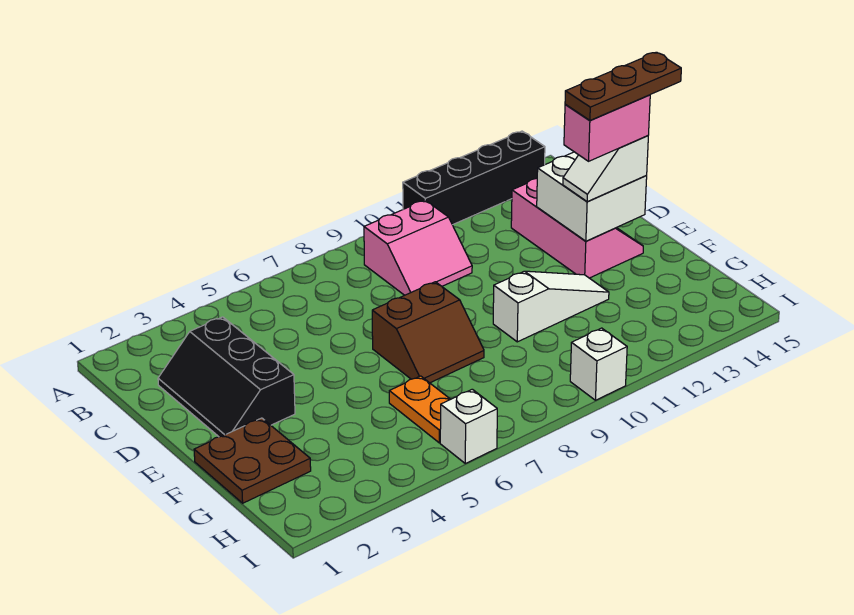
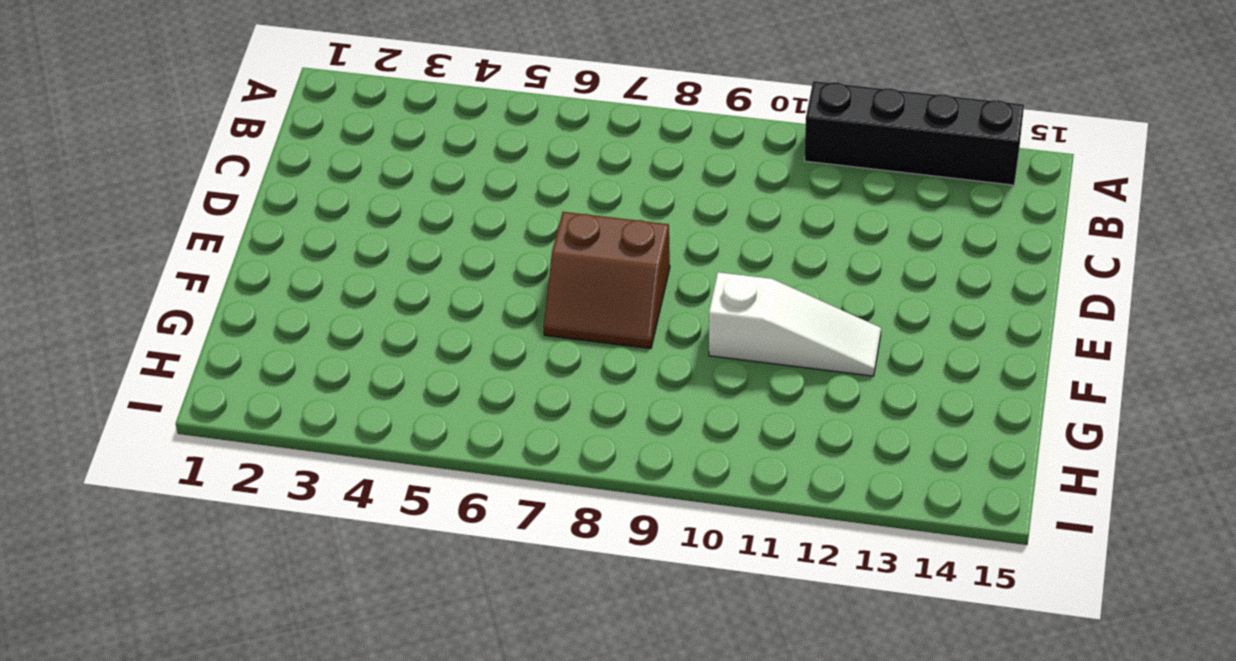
none -> pink slope B9:C10 level 1 top B
none -> black slope C2:E3 level 1 top 3
none -> pink slope C13:E14 level 1 top 13

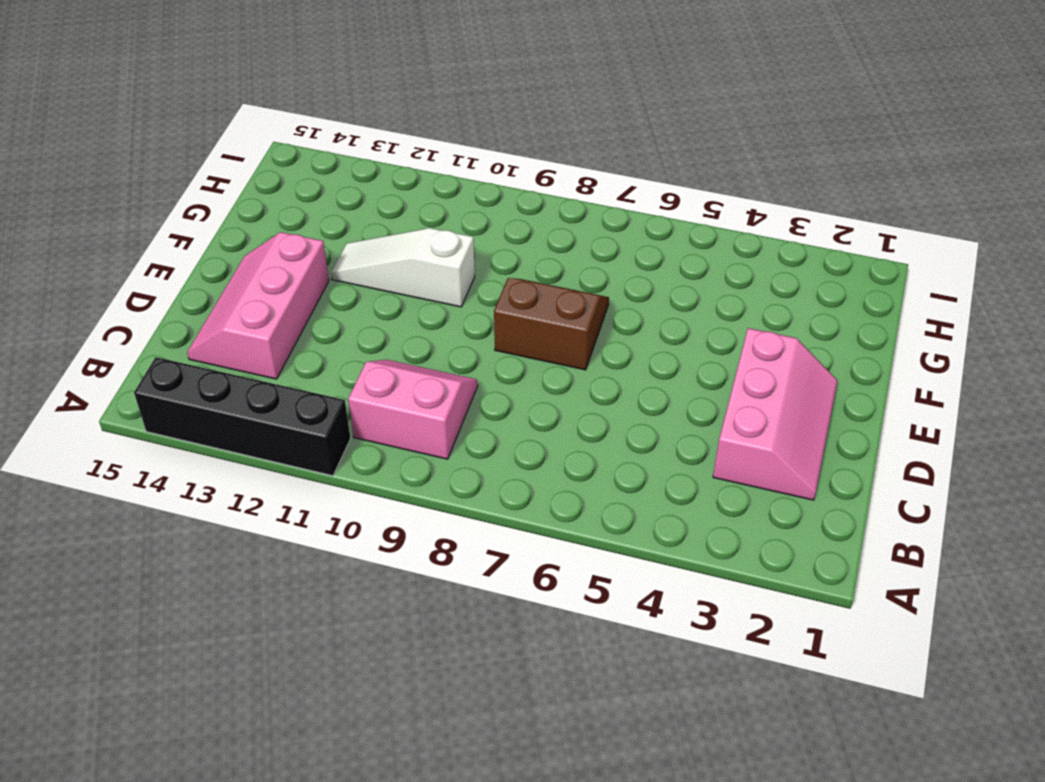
pink slope C2:E3 level 1 top 3 -> black slope C2:E3 level 1 top 3
none -> brown plate F1:G2 level 1
none -> orange plate G6:H6 level 1
none -> white brick I6 level 1

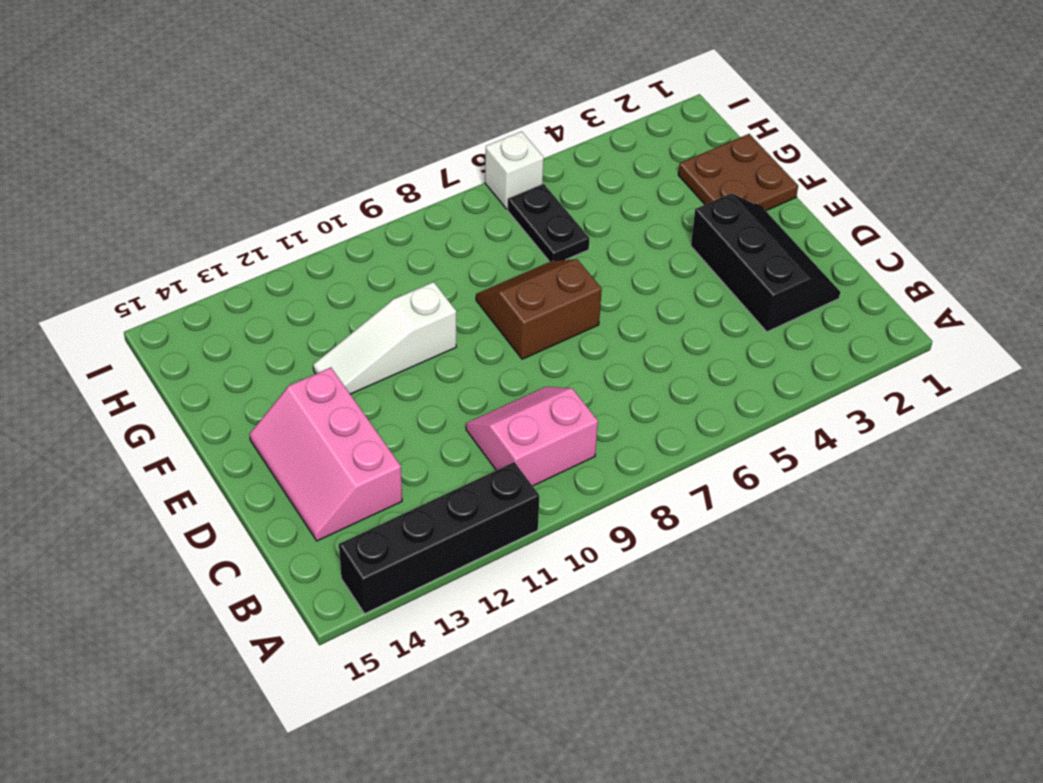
black plate G6:H6 level 1 -> orange plate G6:H6 level 1
none -> white brick I10 level 1
none -> white brick D13:E14 level 2
none -> white slope E13:E14 level 3 top 14

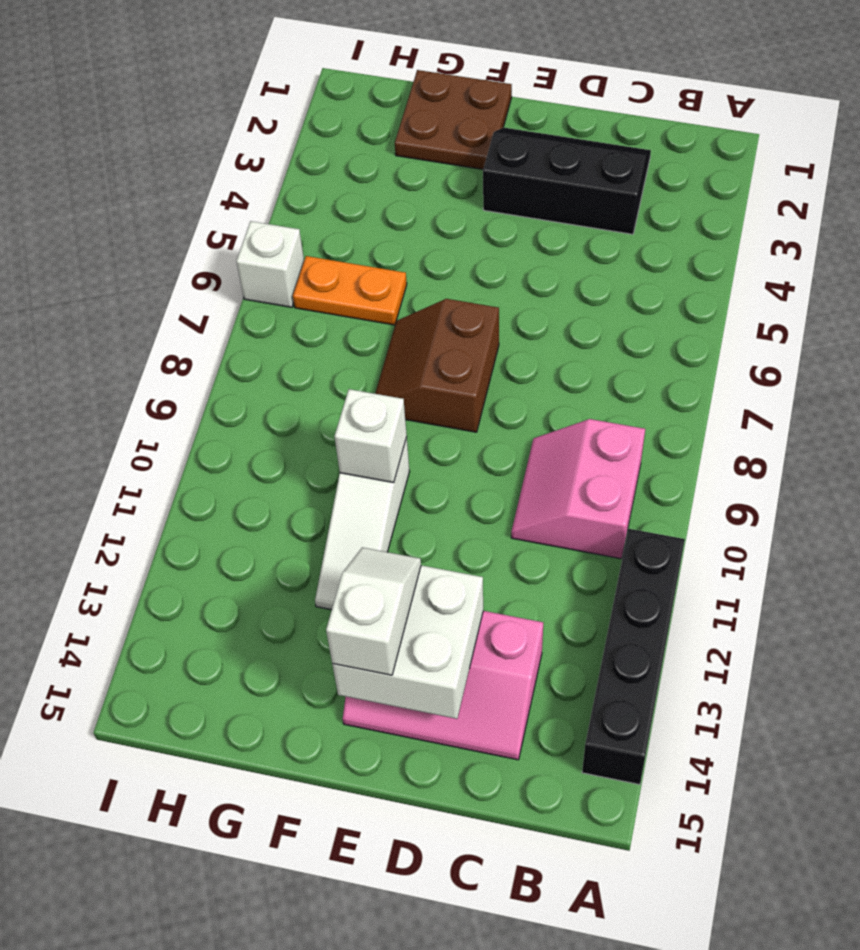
white brick F10 level 2 -> white brick I10 level 1
none -> pink brick E13:E14 level 4
none -> brown plate E13:E15 level 5

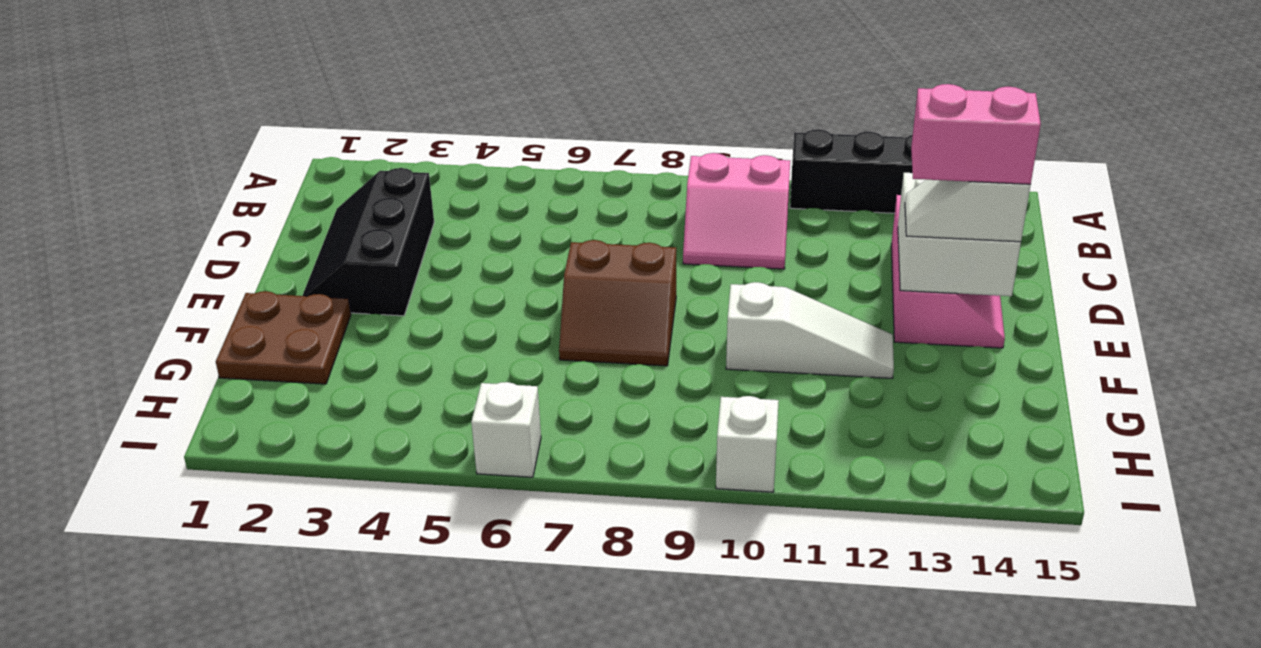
none -> orange plate G6:H6 level 1
none -> brown plate E13:E15 level 5

